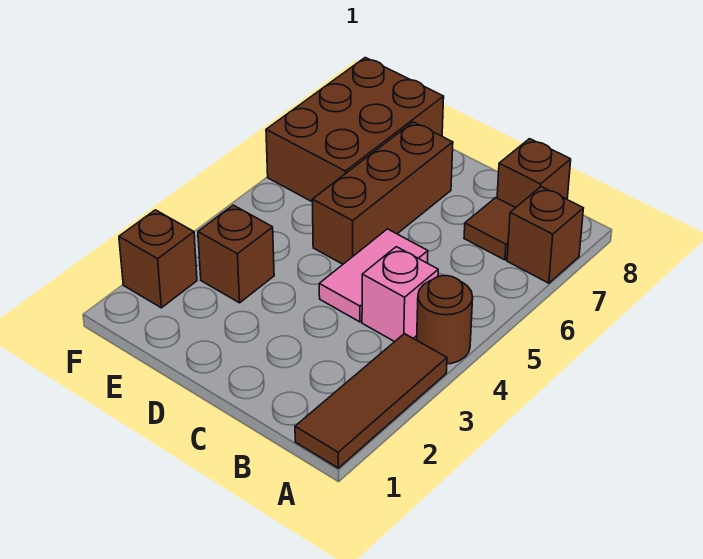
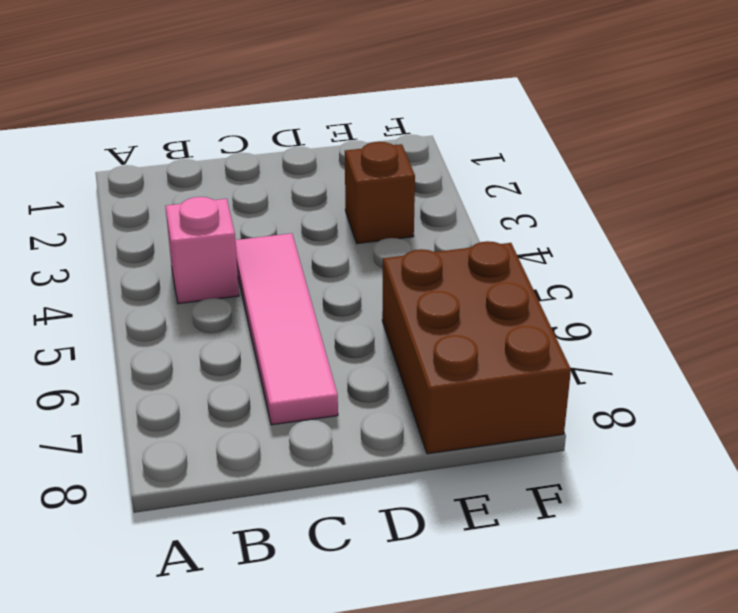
pink tile C4:C7 level 1 -> pink tile C4:C5 level 1
none -> brown tile A1:A3 level 1
none -> brown round brick A4 level 1

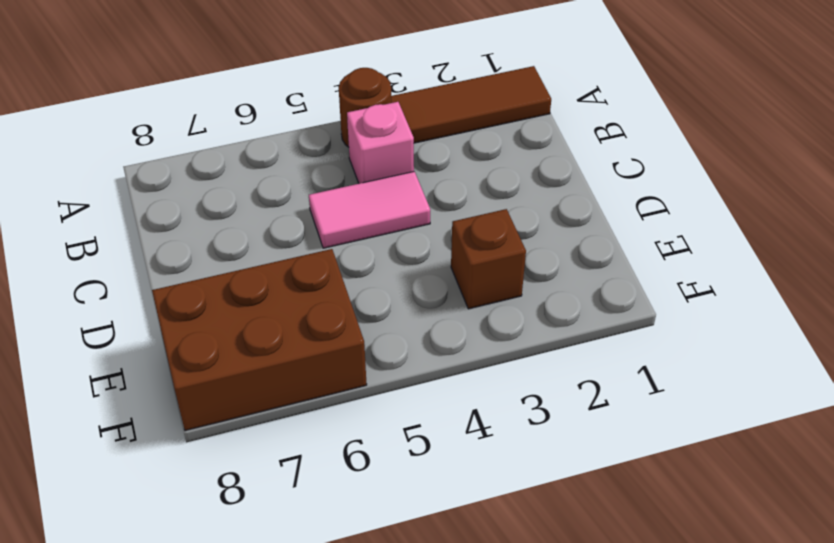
none -> brown brick A7 level 1
none -> brown tile B7 level 1

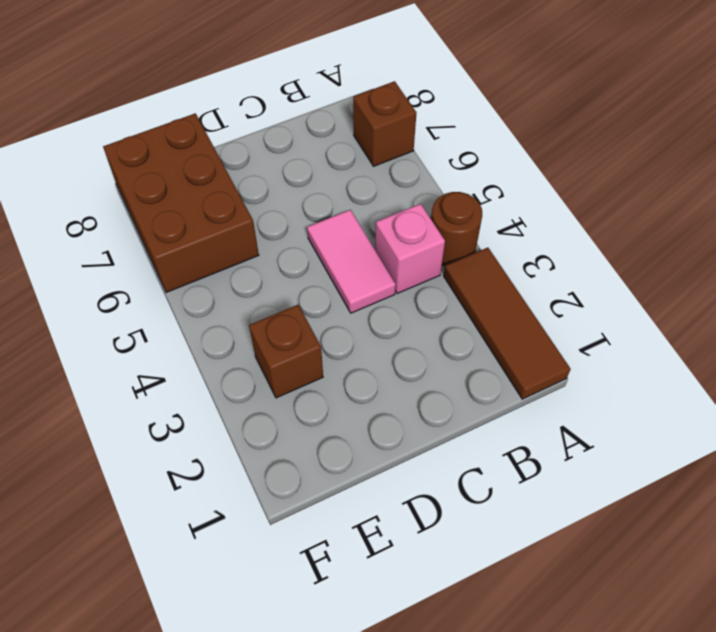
none -> brown tile B7 level 1
none -> brown brick B8 level 1

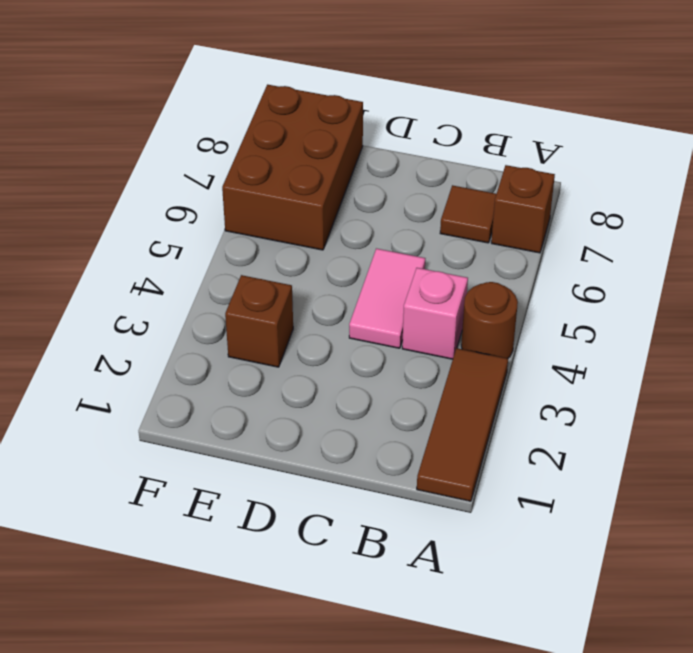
none -> brown brick B8 level 1
none -> brown brick D5:D7 level 1

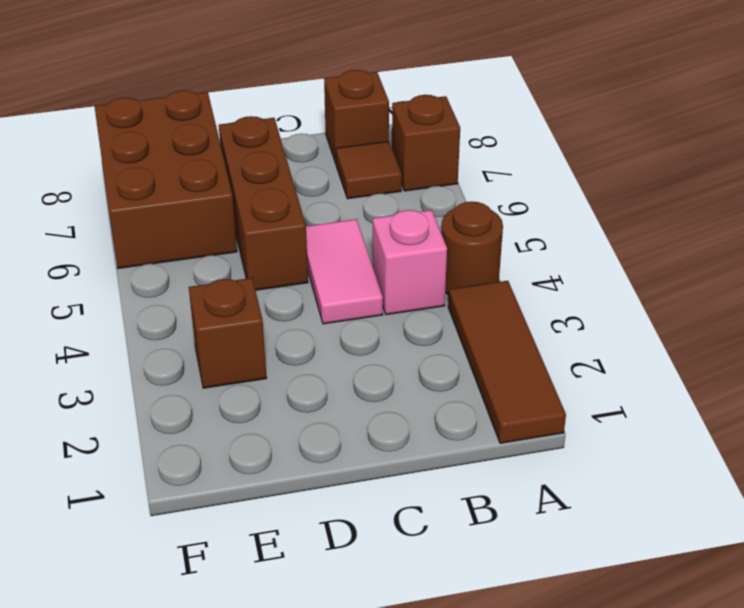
none -> brown brick F2 level 1

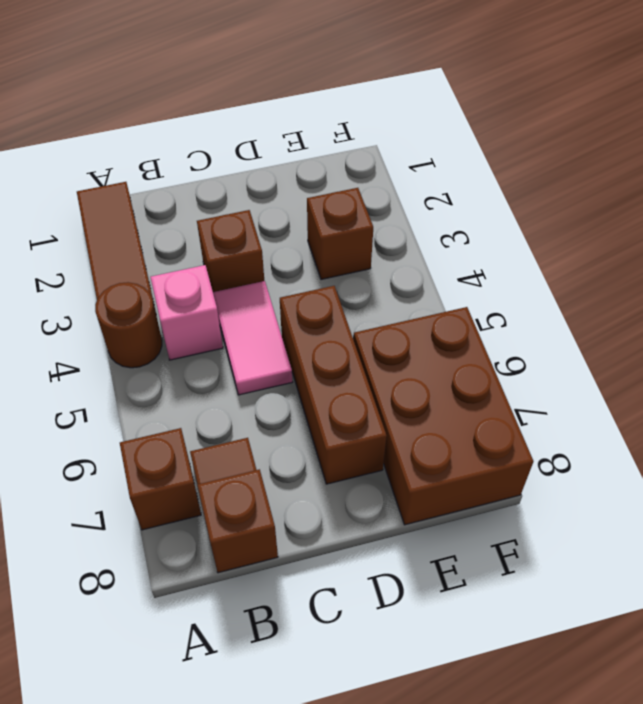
brown brick C3 level 1 -> brown brick F2 level 1

